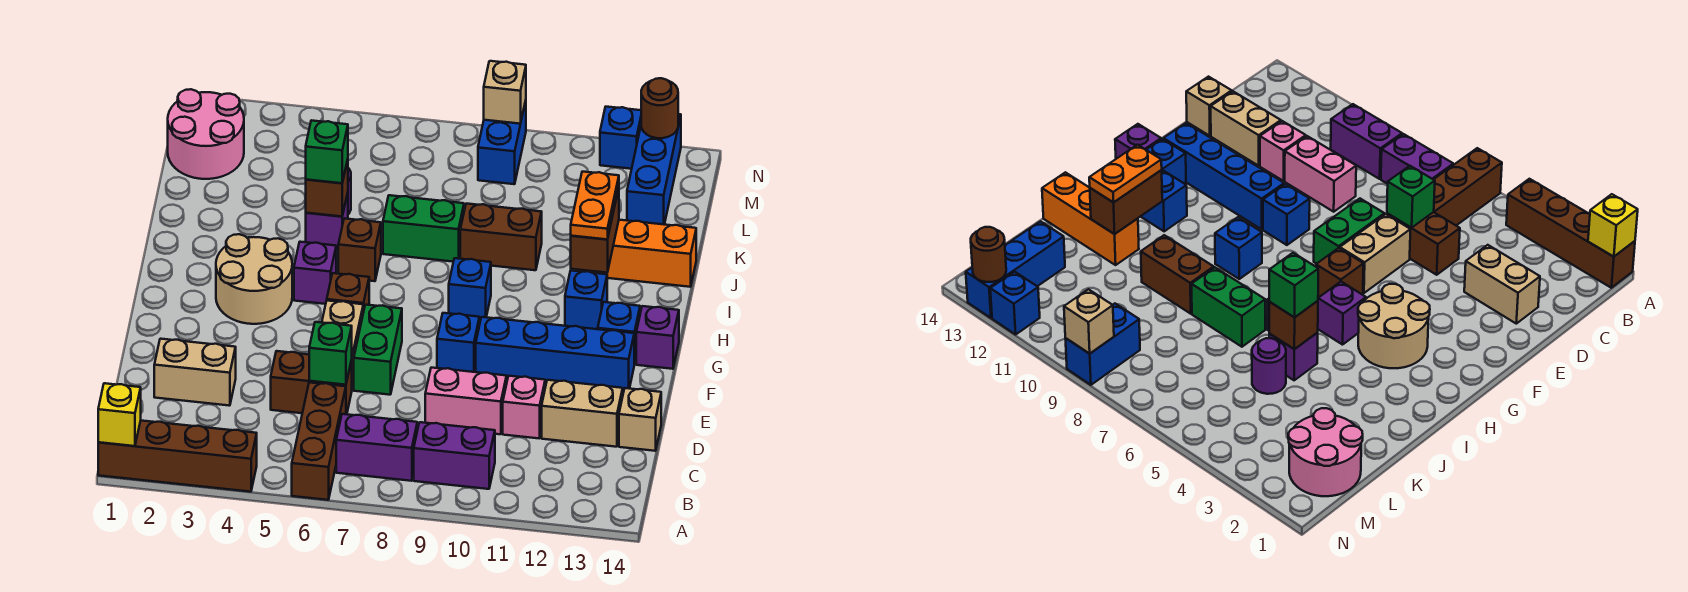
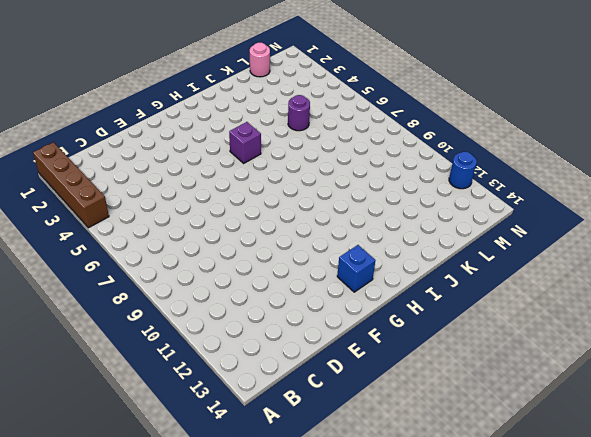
pink round brick L1 level 1 -> pink round brick L1:M2 level 1
blue round brick N12 level 1 -> blue brick N12 level 1
none -> brown brick A6:C6 level 1
none -> purple brick B7:B8 level 1
none -> purple brick B9:B10 level 1
none -> tan brick D2:D3 level 1

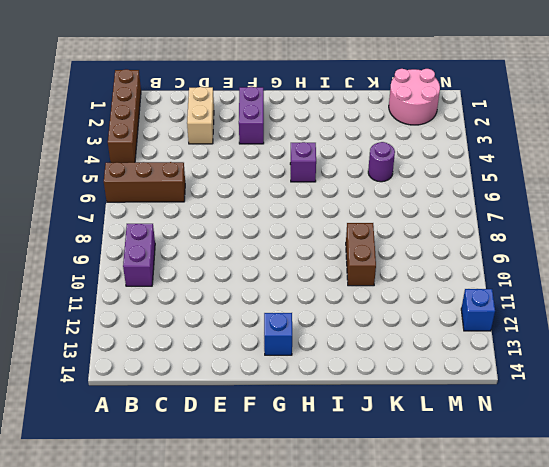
purple brick F2:F3 level 1 -> purple brick B7:B8 level 1
none -> brown brick D5:D6 level 1
none -> pink brick D9:D10 level 1
none -> pink brick D11 level 1
none -> tan brick D12:D13 level 1

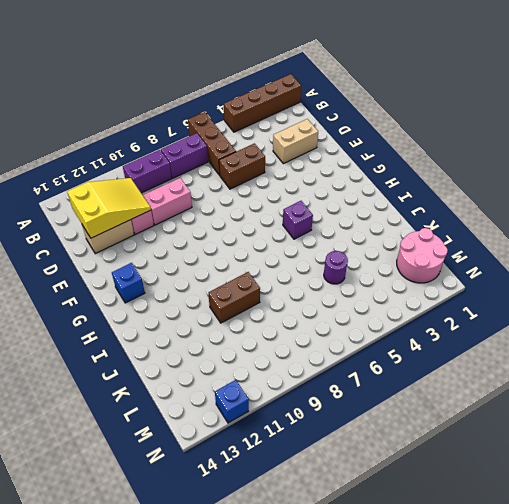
yellow slope C11:D13 level 2 top 13 -> none
none -> tan brick D14 level 1
none -> tan brick E6:F6 level 1
none -> green brick E7:F7 level 1
none -> blue brick F9 level 1

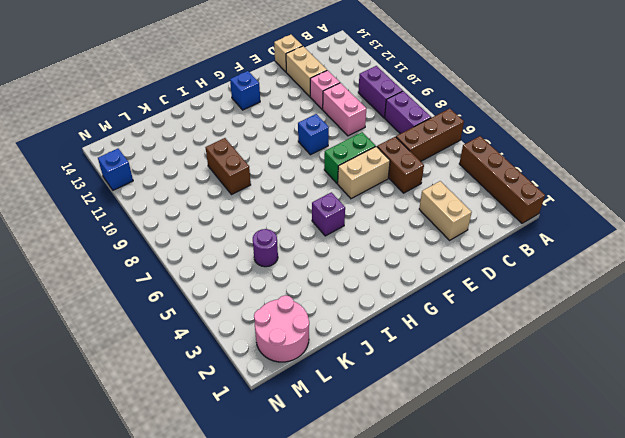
none -> blue brick F10:F13 level 1
none -> tan round brick G3:H4 level 1
none -> brown brick G6 level 1
none -> purple brick G14 level 1

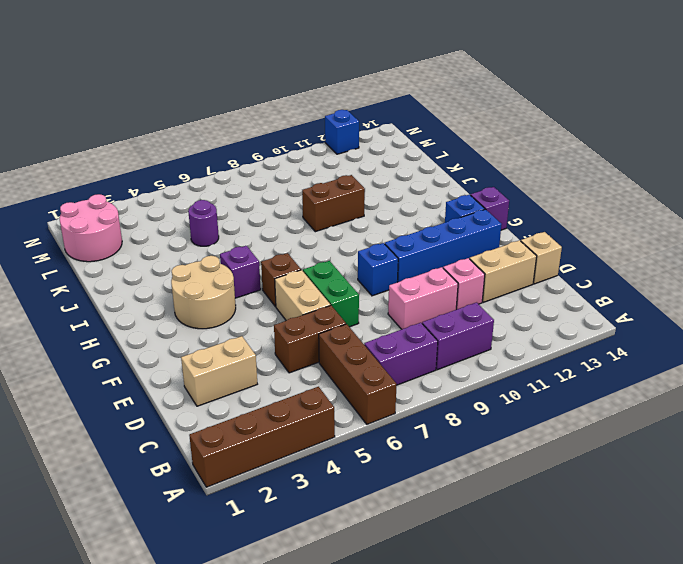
none -> blue brick H9 level 1
none -> blue brick H12 level 1
none -> brown brick I6 level 1
none -> purple brick J5 level 1

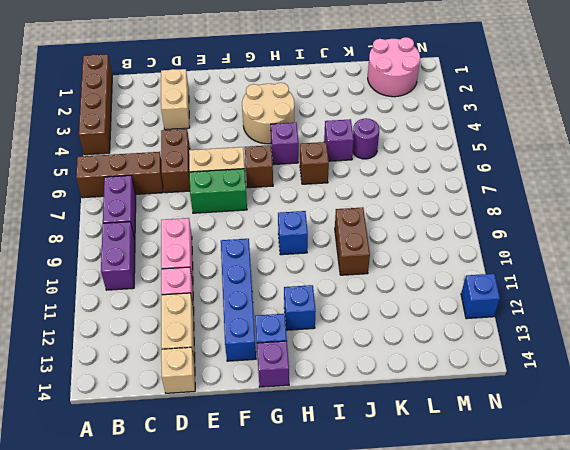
none -> blue brick F9 level 1
none -> green brick J7:J8 level 1
none -> orange brick J12:J14 level 1
none -> blue brick L13:N13 level 1

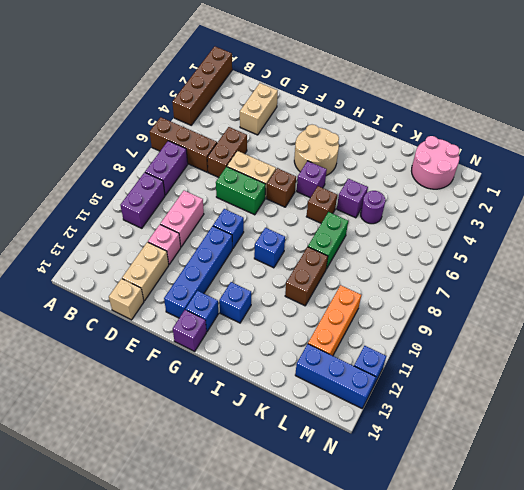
orange brick L10:L12 level 1 -> orange brick J12:J14 level 1
none -> blue brick M9:N9 level 1
none -> yellow brick A1 level 2
none -> green brick D6 level 2
none -> brown brick I12:J12 level 2

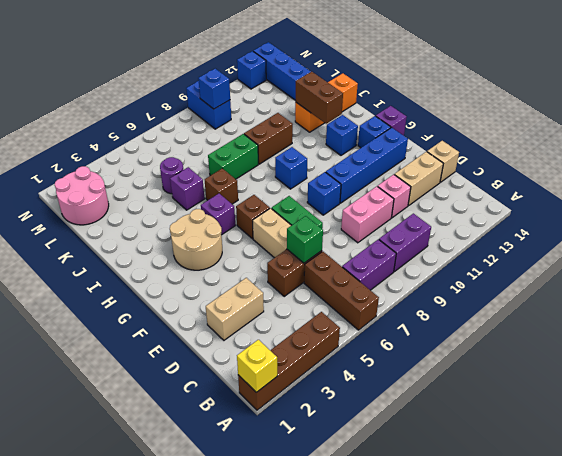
blue brick M9 level 2 -> none
none -> brown brick J5 level 2
none -> tan brick N9 level 2
none -> brown round brick N13 level 2
none -> orange plate I12:J12 level 3

